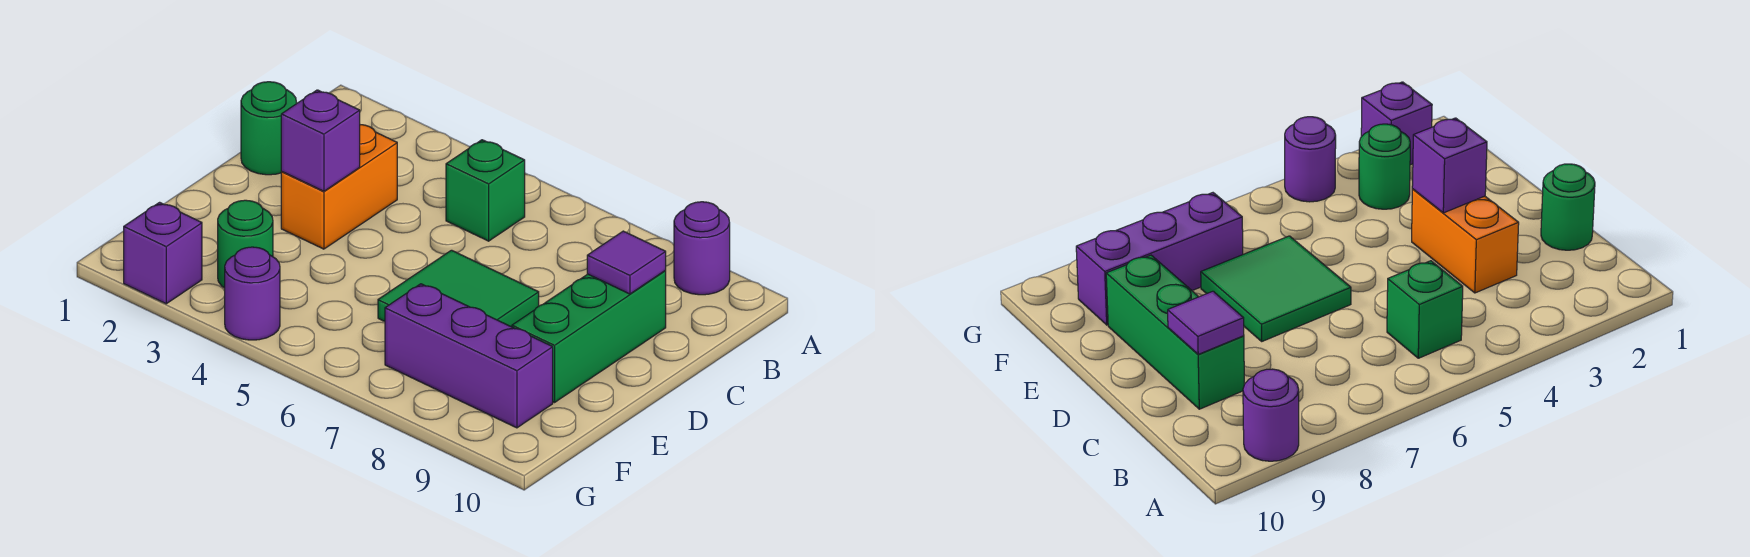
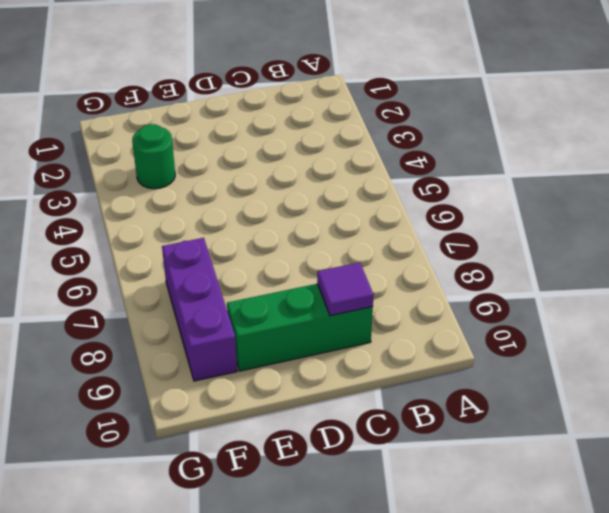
none -> purple round brick A9 level 1
none -> green brick B5 level 1
none -> green round brick C1 level 1

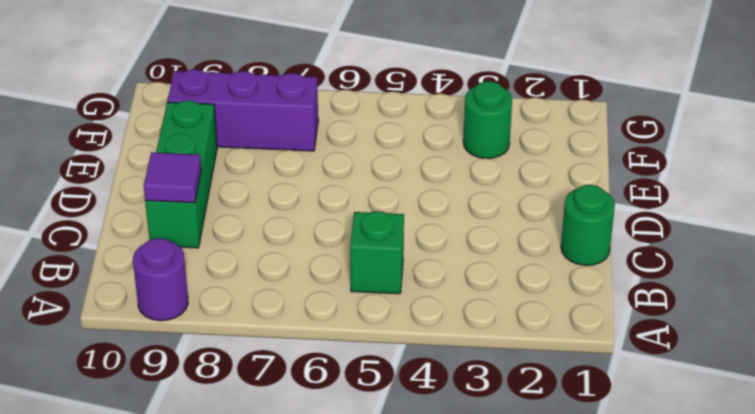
none -> orange brick C3:D3 level 1
none -> green tile D6:E7 level 1
none -> purple brick G2 level 1

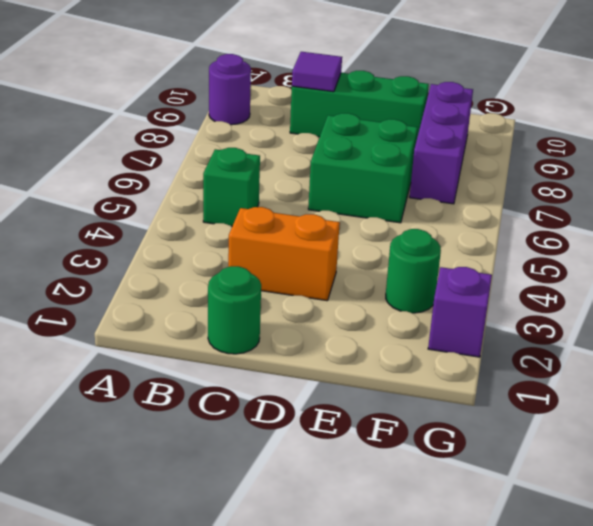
green brick D6:E7 level 1 -> green tile D6:E7 level 1
none -> purple round brick G4 level 1
none -> purple brick D3 level 2

